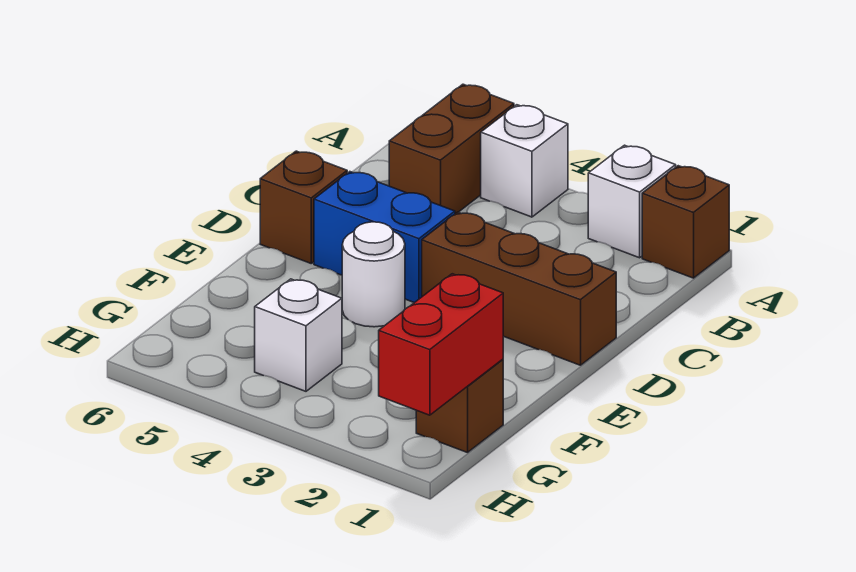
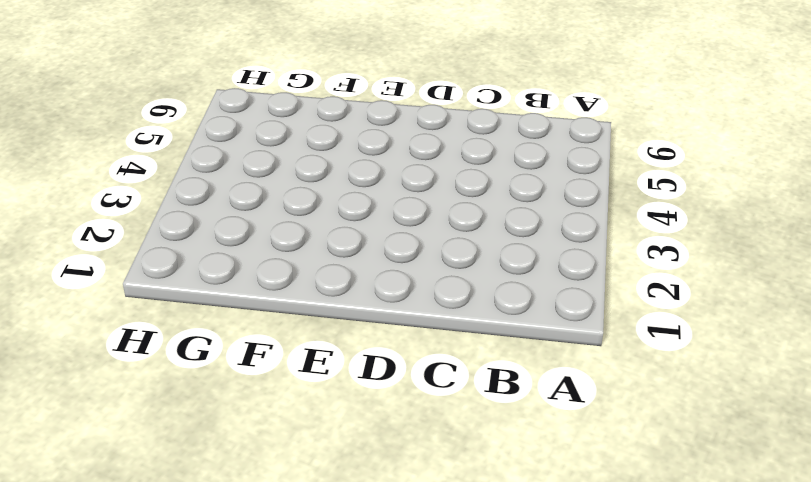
none -> brown brick A1 level 1
none -> white brick A2 level 1

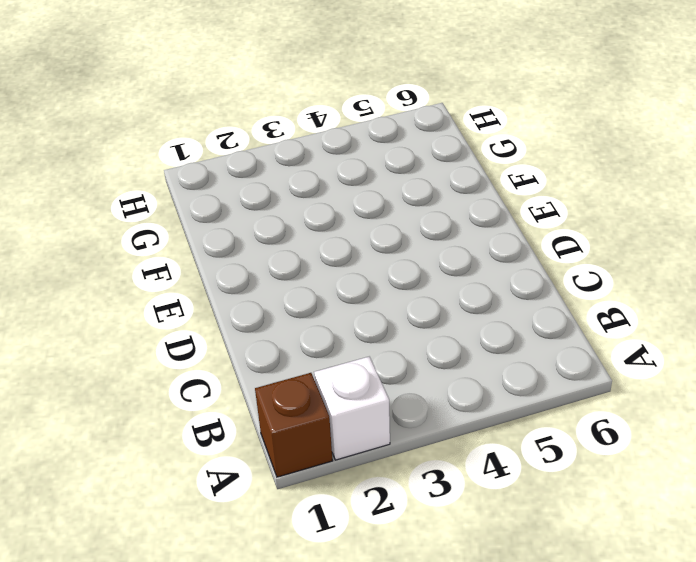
none -> white brick A4 level 1
none -> brown brick A5:B5 level 1

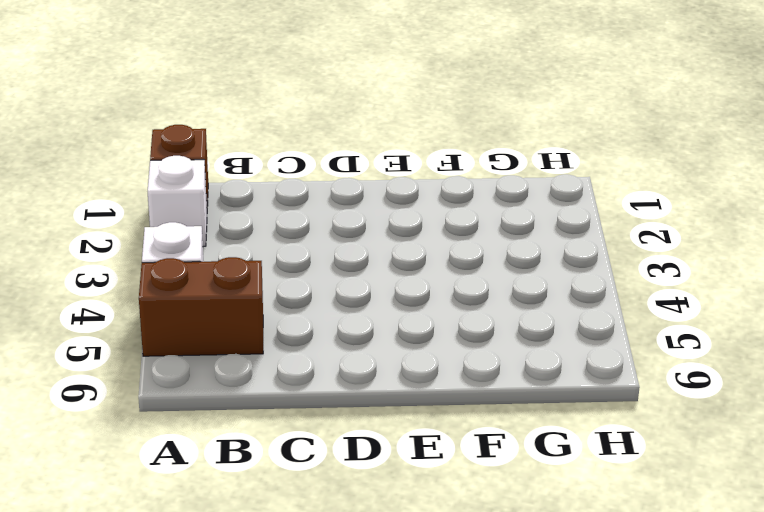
none -> brown brick D1:D3 level 1
none -> blue brick D4:D5 level 1

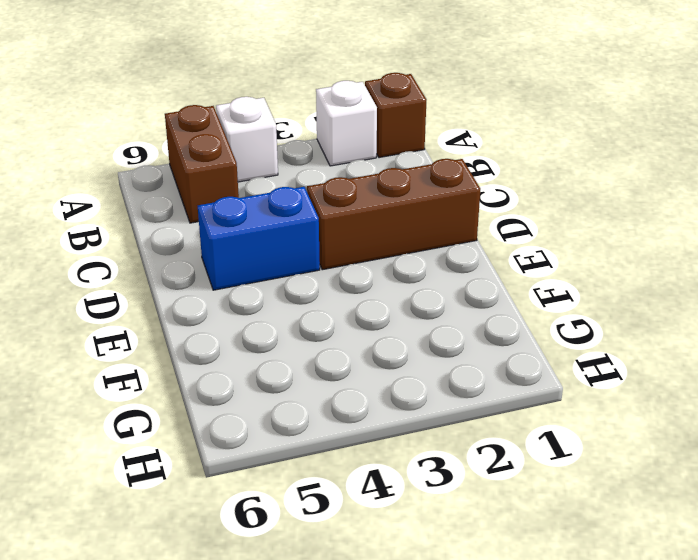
none -> brown brick D6 level 1
none -> white round brick E4 level 1

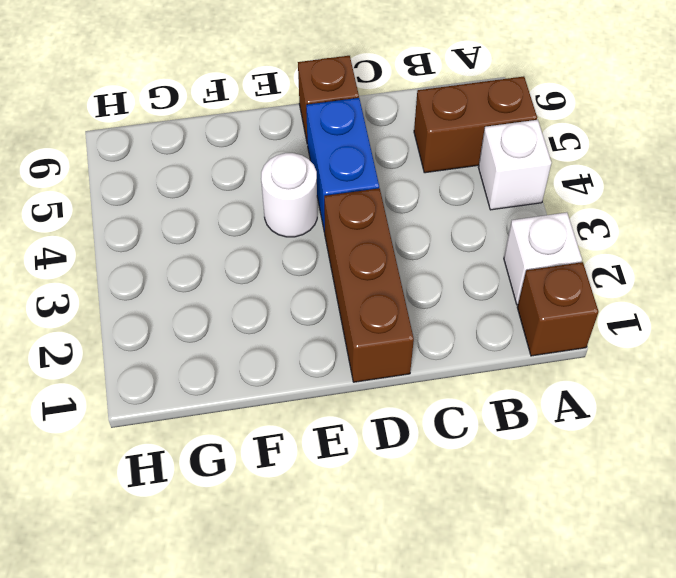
none -> brown brick G1 level 1
none -> white brick G4 level 1

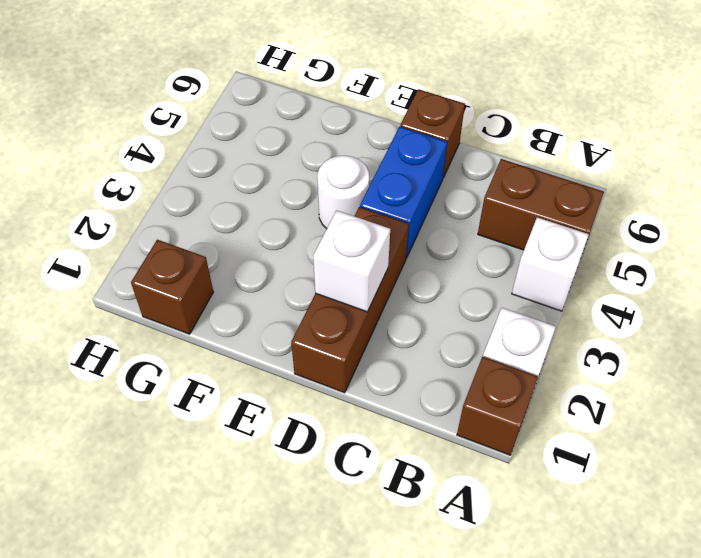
white brick D2 level 2 -> white brick G4 level 1
none -> red brick G1:H1 level 2

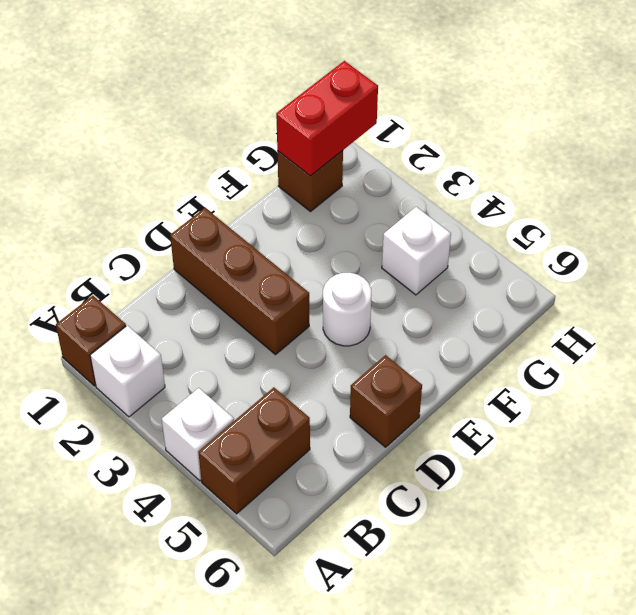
none -> blue brick D4:D5 level 1

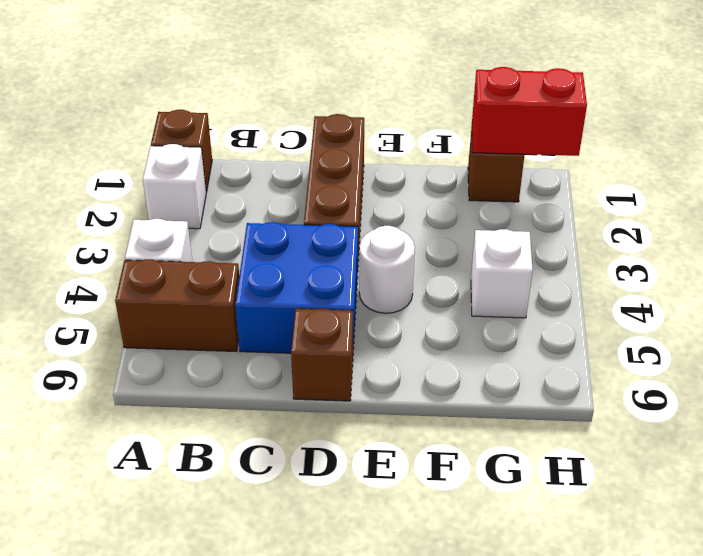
blue brick C4:D5 level 1 -> blue brick D4:D5 level 1

